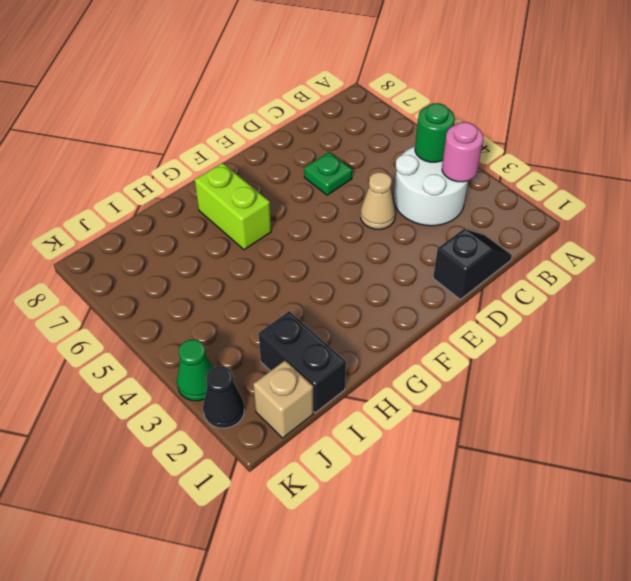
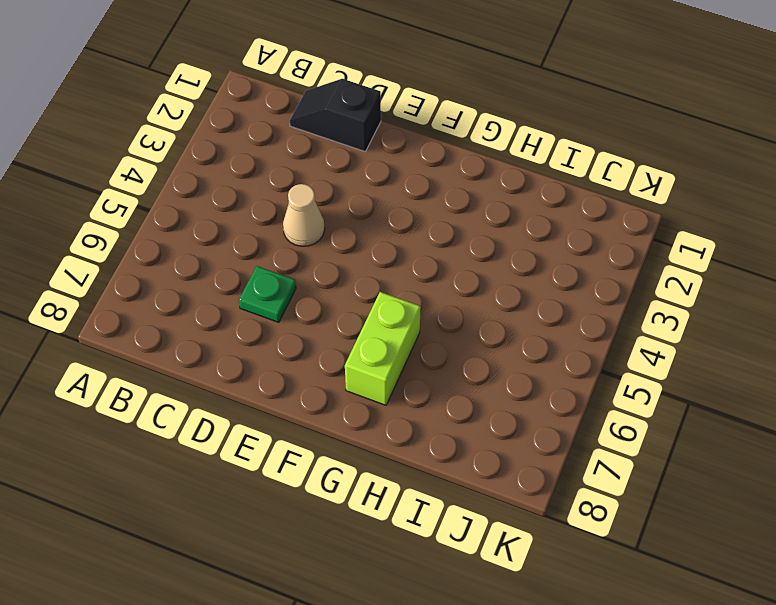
none -> white round brick B3:C4 level 1
none -> black brick I1:I2 level 1

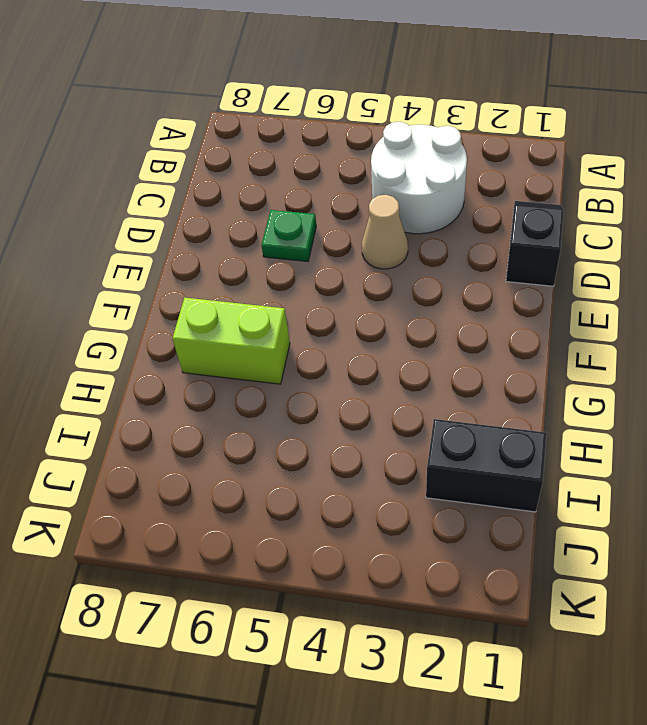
none -> tan brick J1 level 1
none -> black cone K2 level 1

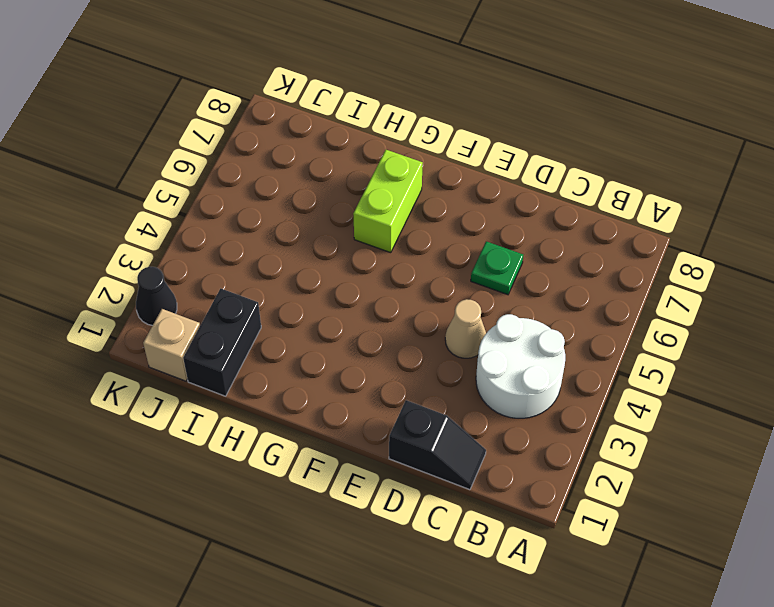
none -> green cone K3 level 1
none -> pink round brick B3 level 2

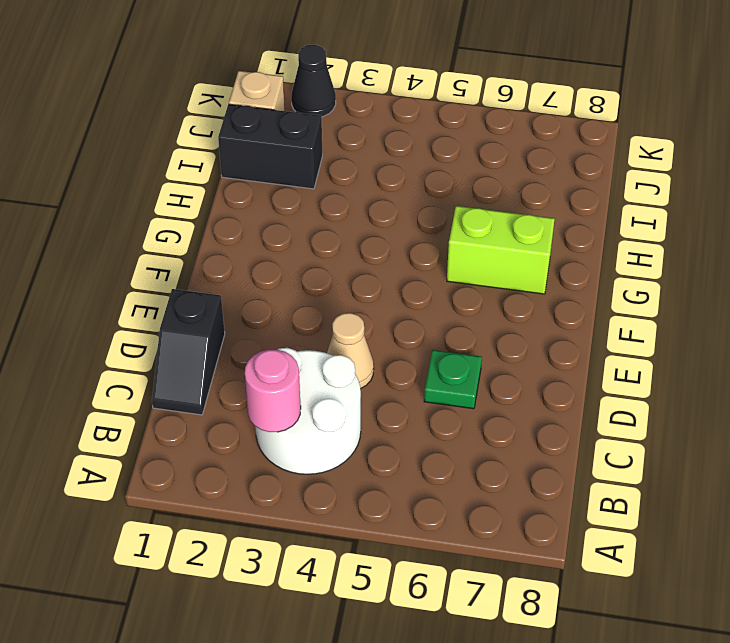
none -> green cone K3 level 1
none -> green round brick B4 level 2

